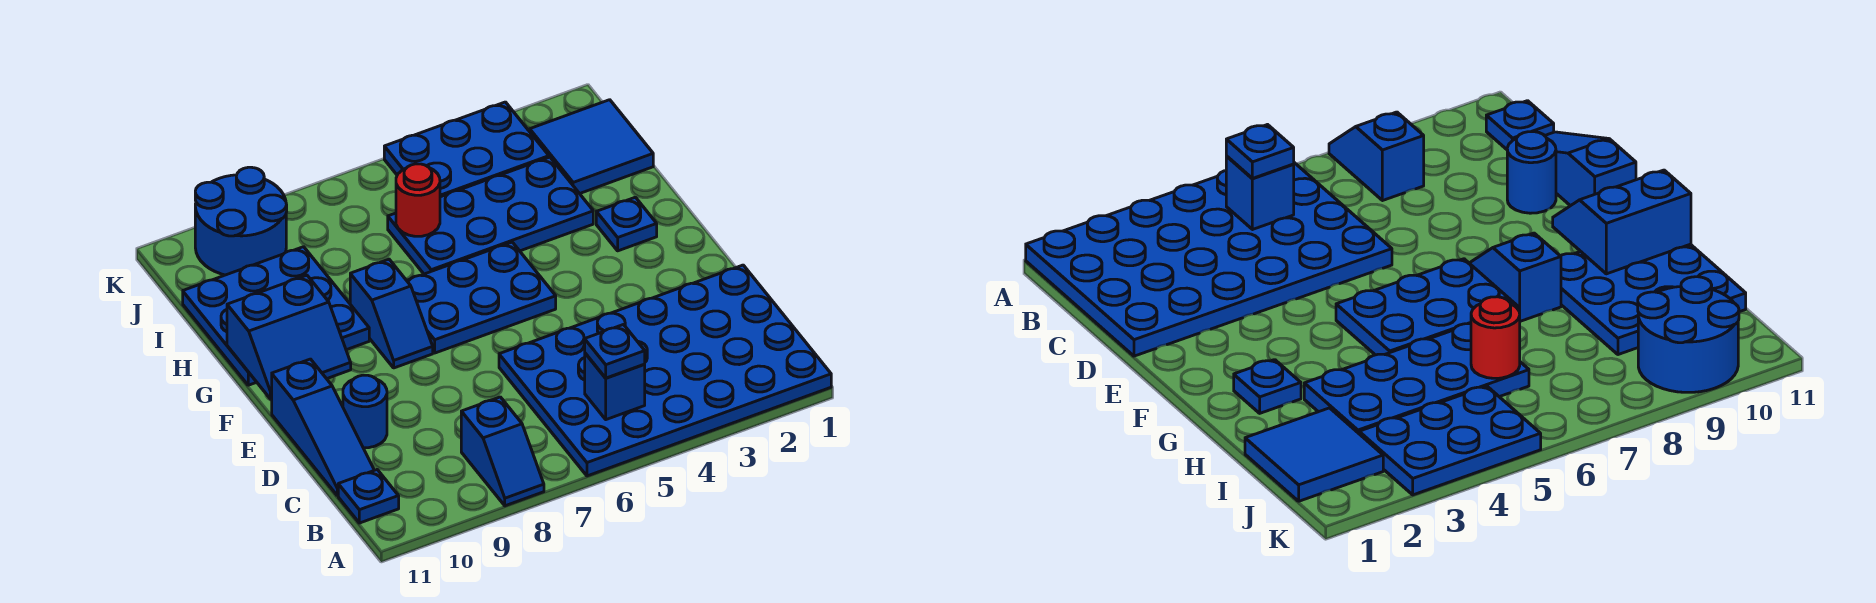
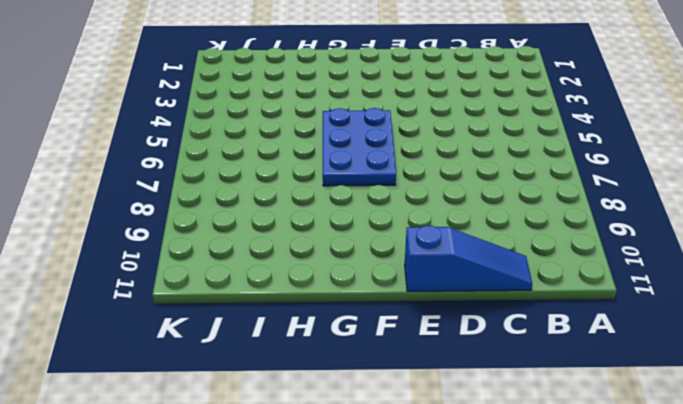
none -> blue plate A1:D6 level 1
none -> blue slope A8:B8 level 1 top B
none -> blue plate B11 level 1

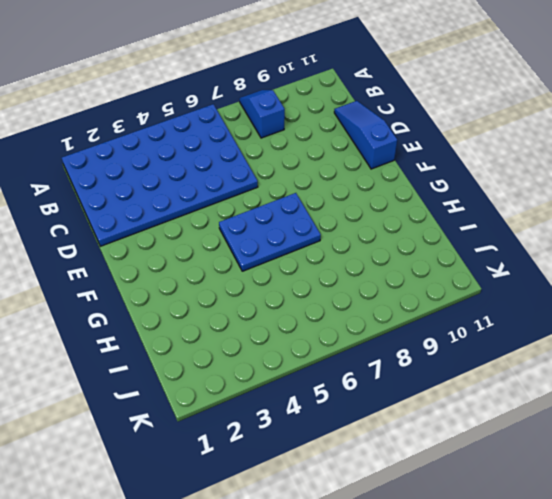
none -> blue plate B11 level 1
none -> blue round brick D10 level 1
none -> blue slope F8:G8 level 1 top G

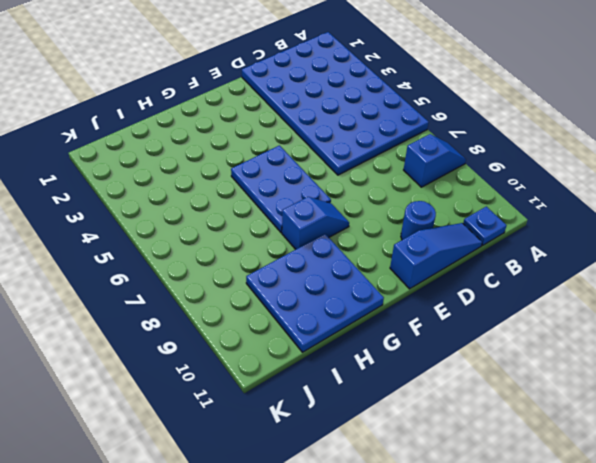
none -> blue plate G2 level 1
none -> blue plate H3:I6 level 1
none -> blue tile I1:J2 level 1

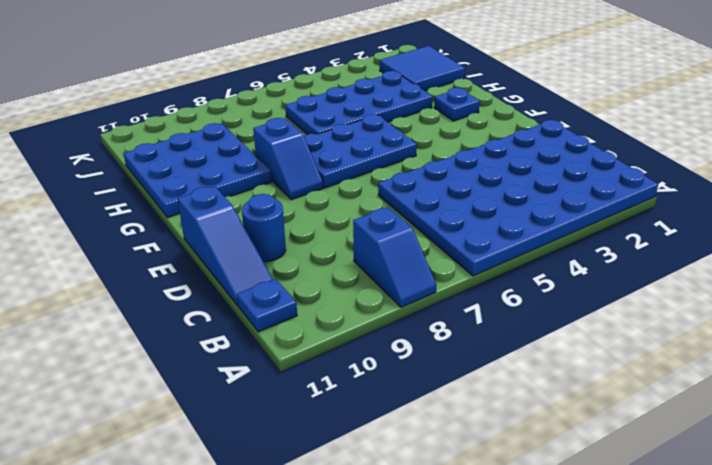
none -> blue plate J3:K5 level 1
none -> blue round brick J9:K10 level 1
none -> blue brick B5 level 2

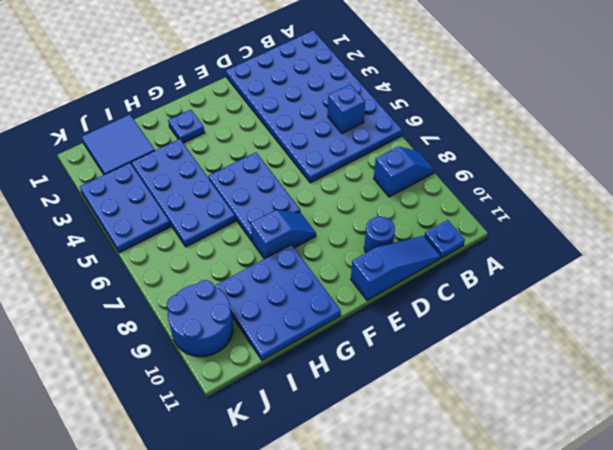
none -> blue slope F10:G11 level 2 top G
none -> red round brick I6 level 2
none -> blue plate B5 level 3

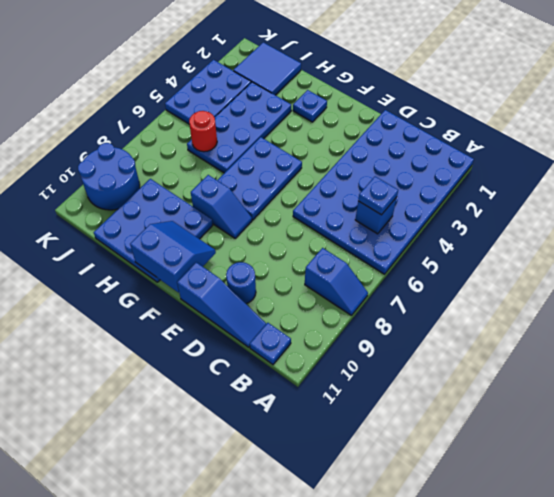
blue slope F10:G11 level 2 top 11 -> blue slope F10:G11 level 2 top G

